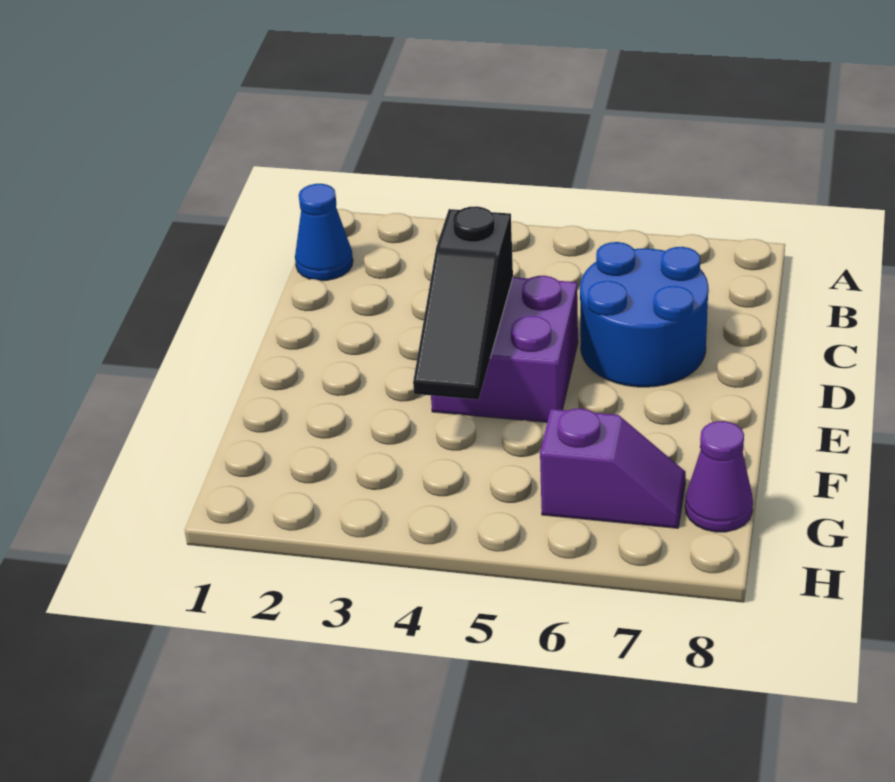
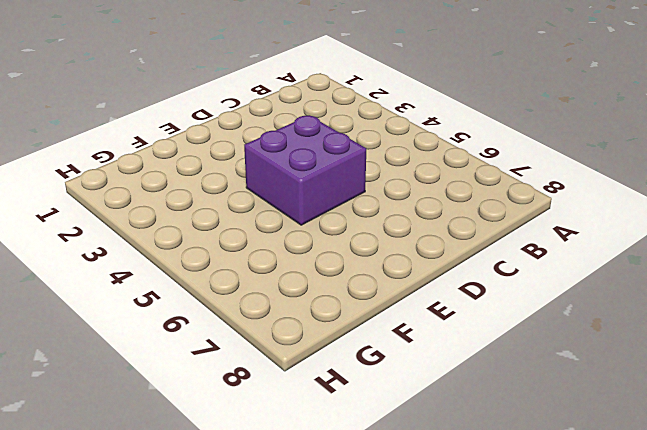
none -> blue cone B1 level 1
none -> blue round brick C6:D7 level 1

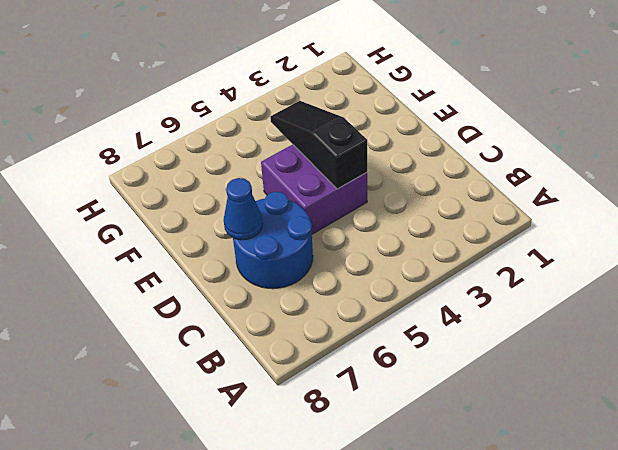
blue cone D7 level 2 -> blue cone B1 level 1
none -> purple slope G6:G7 level 1 top 6
none -> purple cone G8 level 1

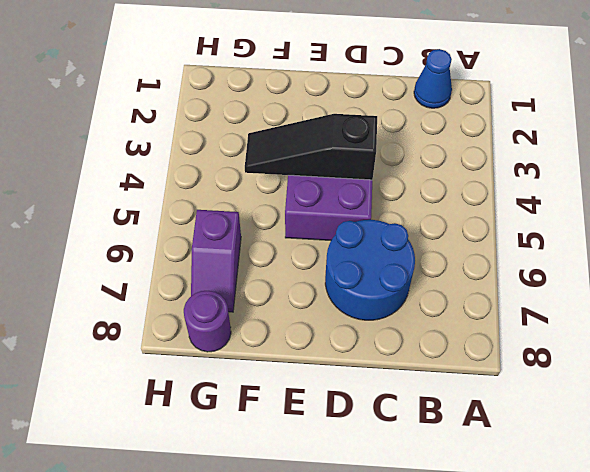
purple round brick G8 level 1 -> purple cone G8 level 1

